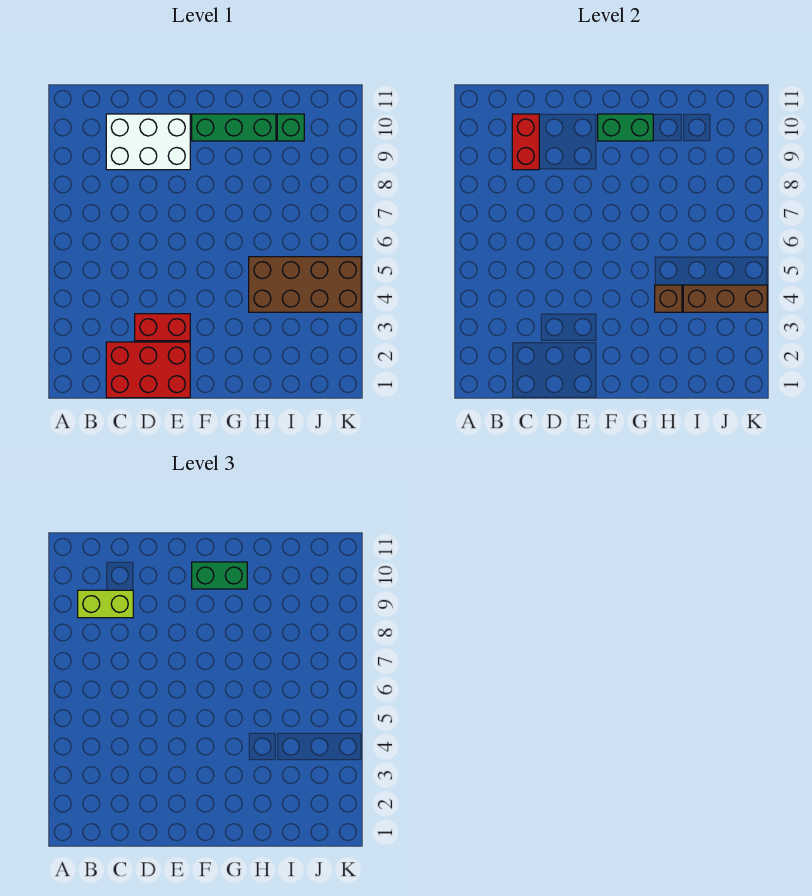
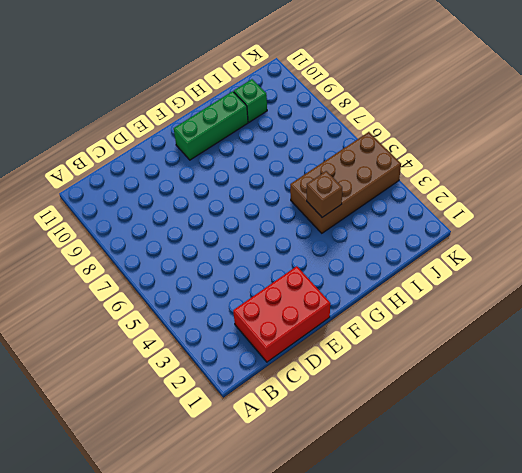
none -> white brick C9:E10 level 1
none -> red brick D3:E3 level 1
none -> red brick C9:C10 level 2

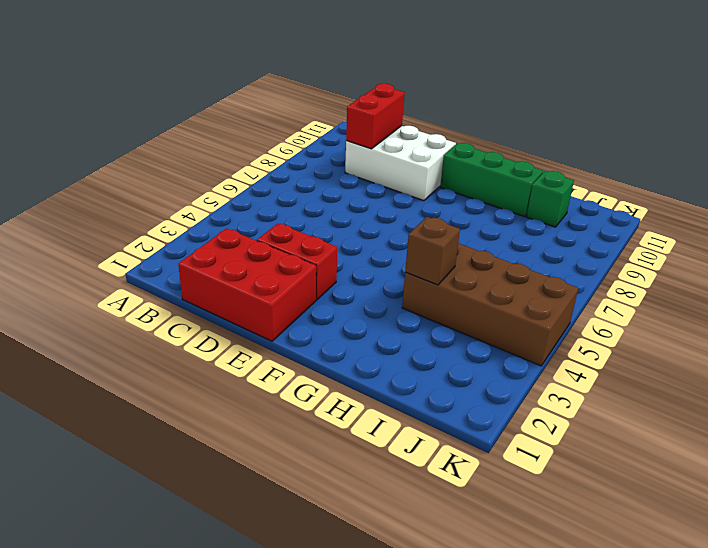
none -> green brick F10:G10 level 2
none -> brown brick I4:K4 level 2
none -> lime brick B9:C9 level 3

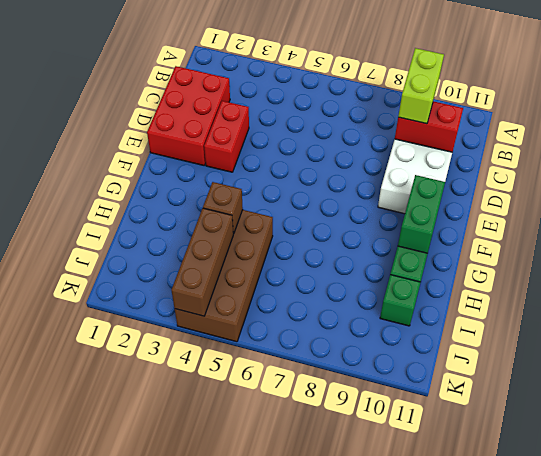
none -> green brick F10:G10 level 3

